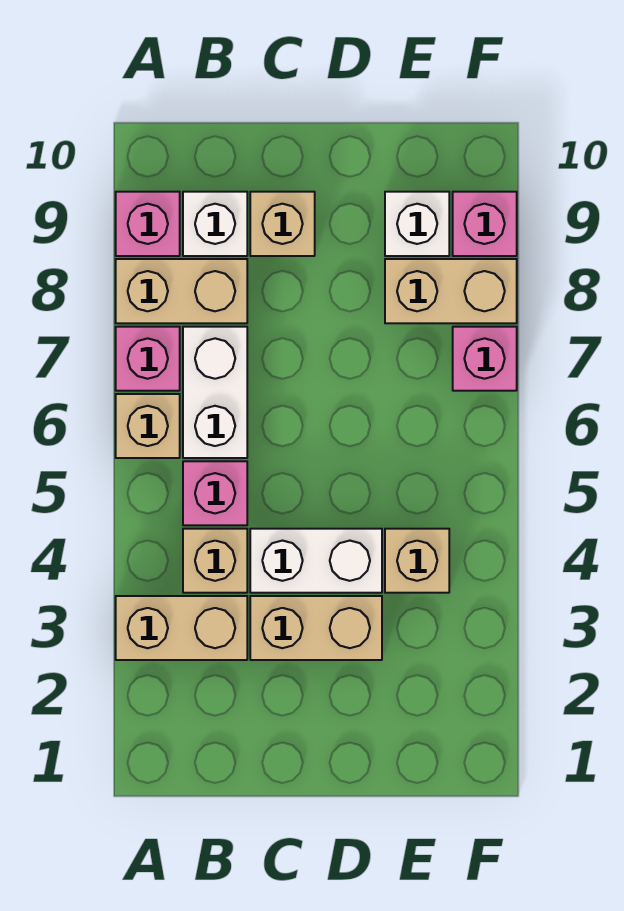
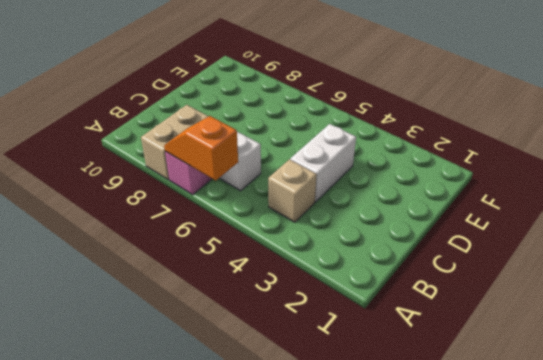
orange slope A6:A7 level 2 top 6 -> none
none -> tan brick A3:B3 level 1
none -> tan brick A6 level 1
none -> pink brick A9 level 1

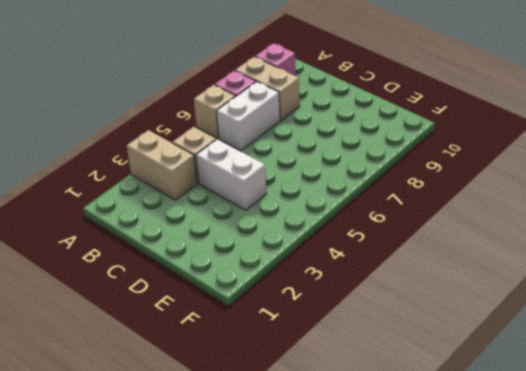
none -> pink brick B5 level 1
none -> white brick B9 level 1
none -> tan brick C3:D3 level 1

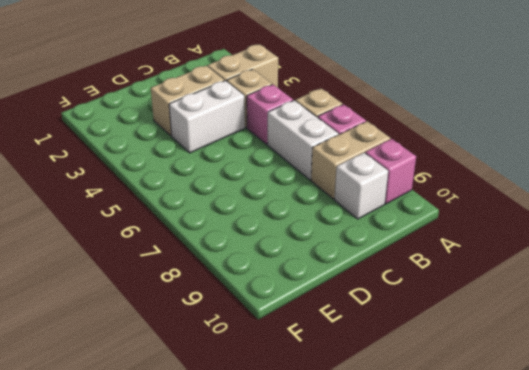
none -> tan brick C9 level 1
none -> tan brick E4 level 1
none -> tan brick E8:F8 level 1

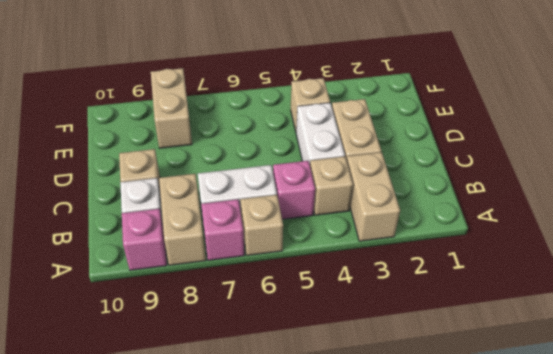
none -> white brick E9 level 1
none -> pink brick F7 level 1
none -> pink brick F9 level 1

